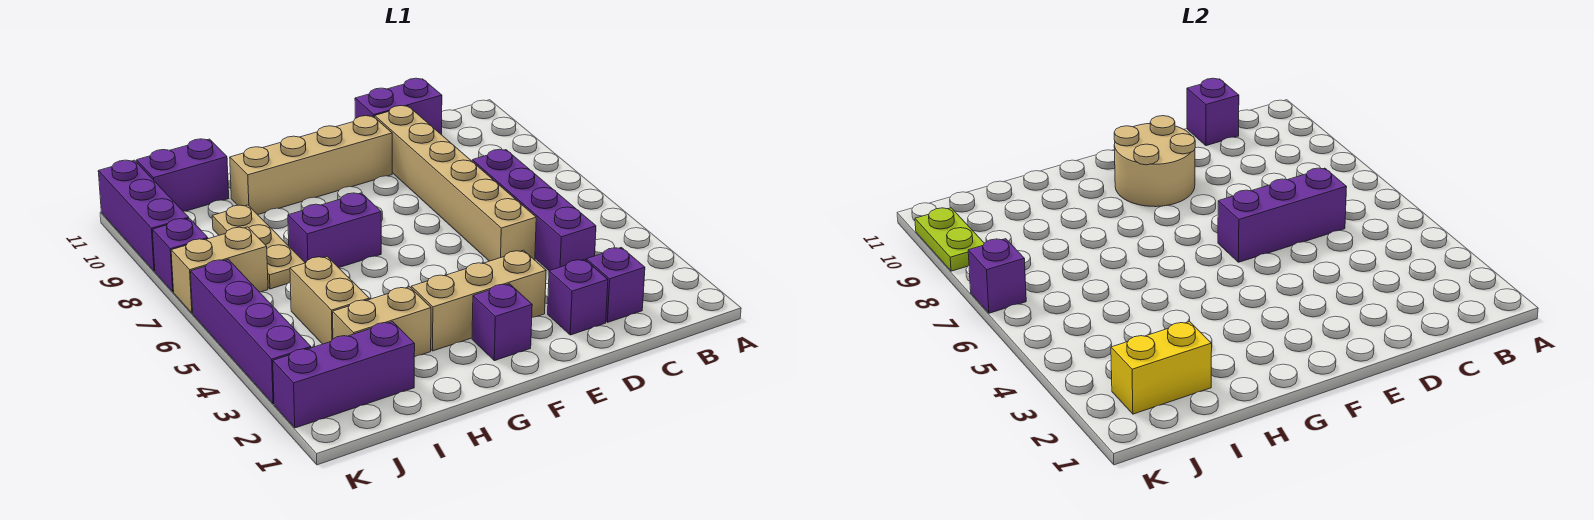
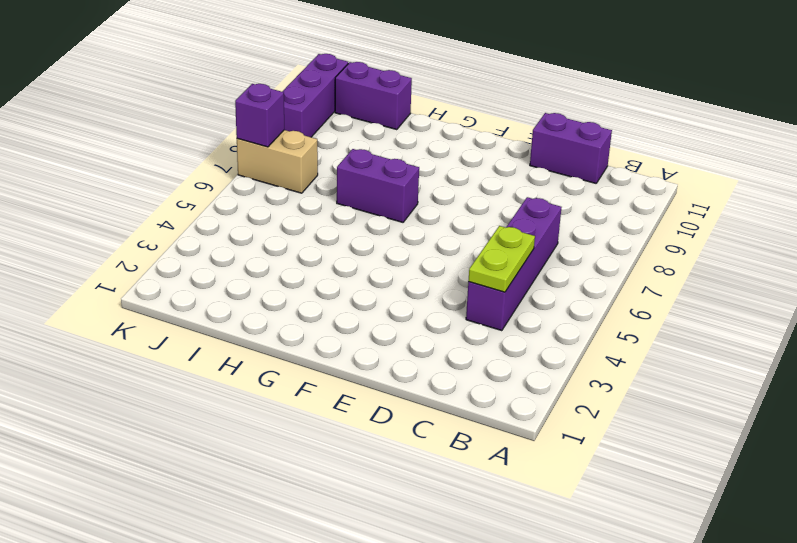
lime plate C4:C5 level 2 -> lime plate K9:K10 level 2
none -> purple brick C2 level 1
none -> purple brick D2 level 1
none -> tan brick D5:D10 level 1

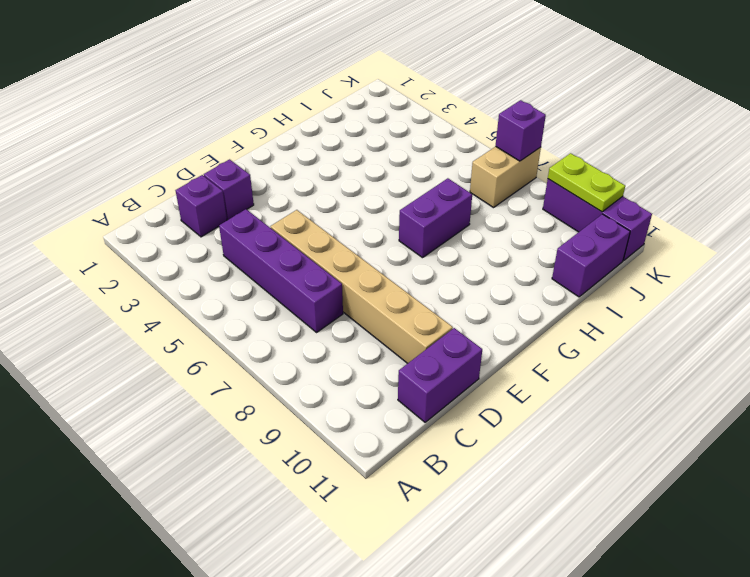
none -> tan brick E3:G3 level 1
none -> tan brick E10:H10 level 1
none -> purple brick F2 level 1

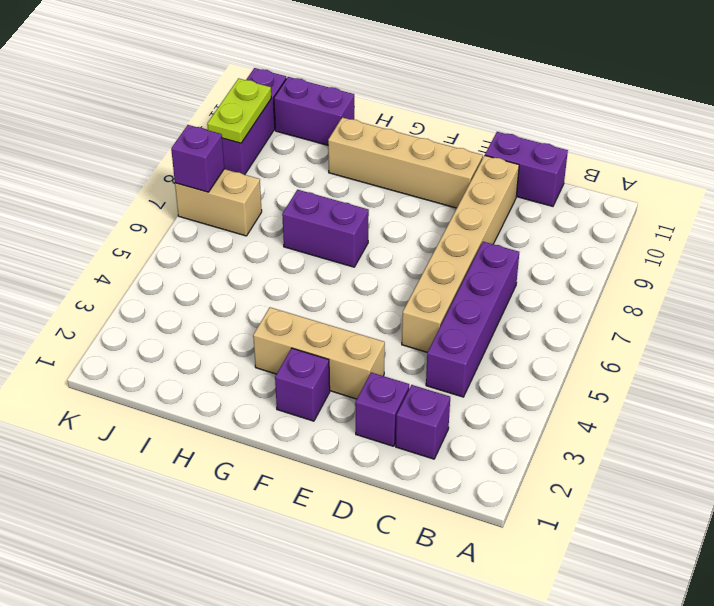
none -> tan brick H3:I3 level 1
none -> purple brick I2:K2 level 1
none -> tan brick I4:I5 level 1

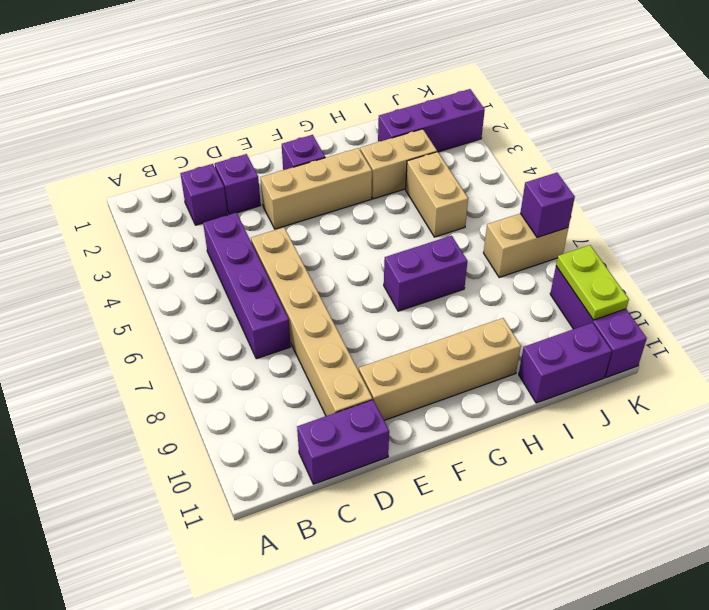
none -> tan plate I7:I9 level 1
none -> purple brick K3:K6 level 1
none -> purple brick K8 level 1

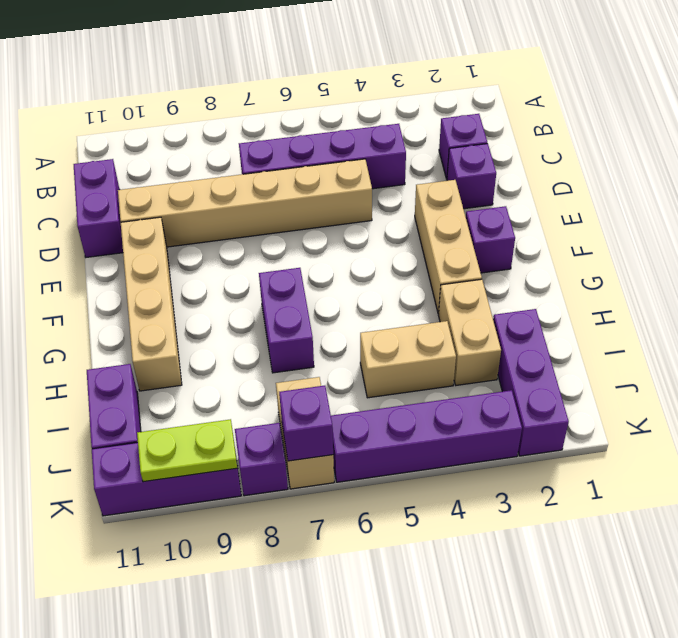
none -> tan plate I7:I9 level 1
none -> purple brick C6:E6 level 2
none -> purple brick C11 level 2

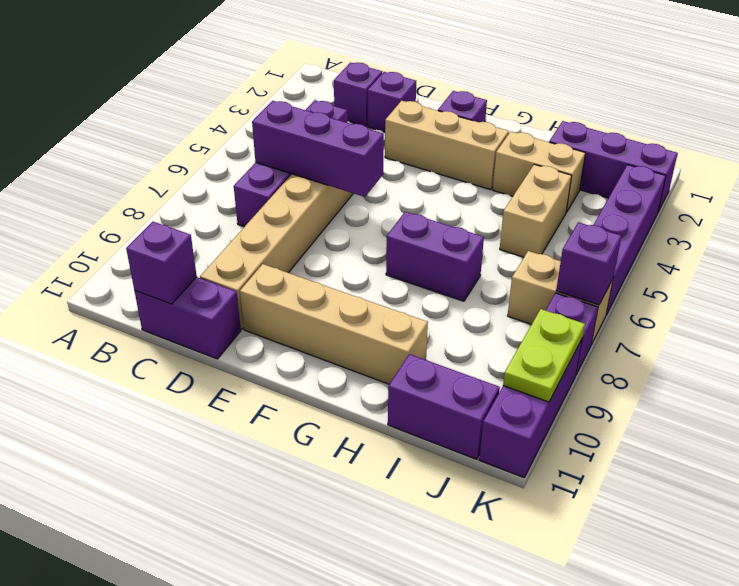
none -> tan plate I7:I9 level 1
none -> tan round brick E9:F10 level 2
none -> yellow brick I2:J2 level 2

